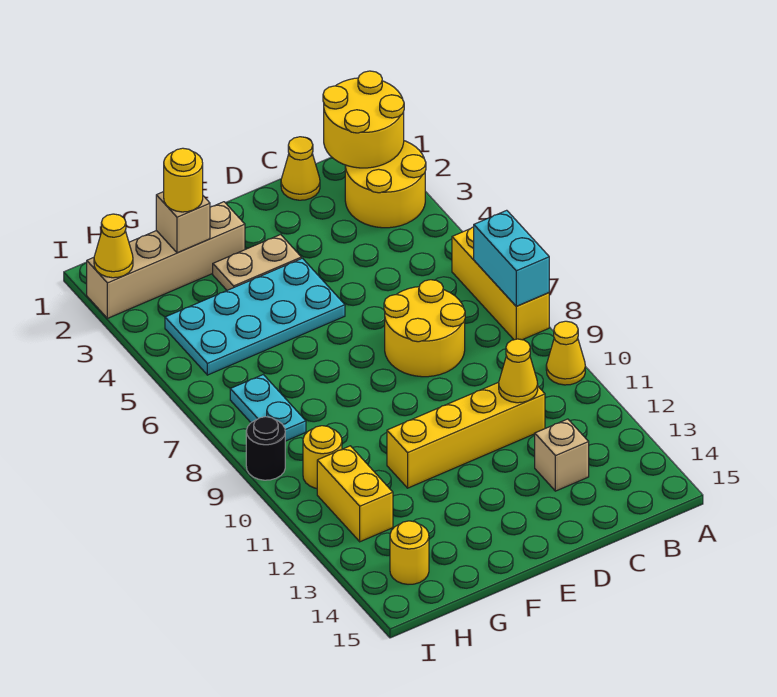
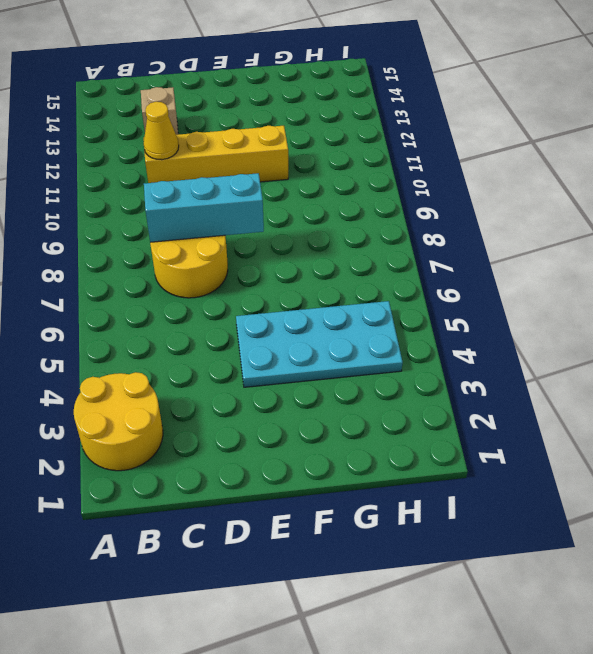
cyan brick C8:E8 level 2 -> none
none -> yellow brick A6:A8 level 1
none -> yellow cone A10 level 1
none -> yellow cone C1 level 1

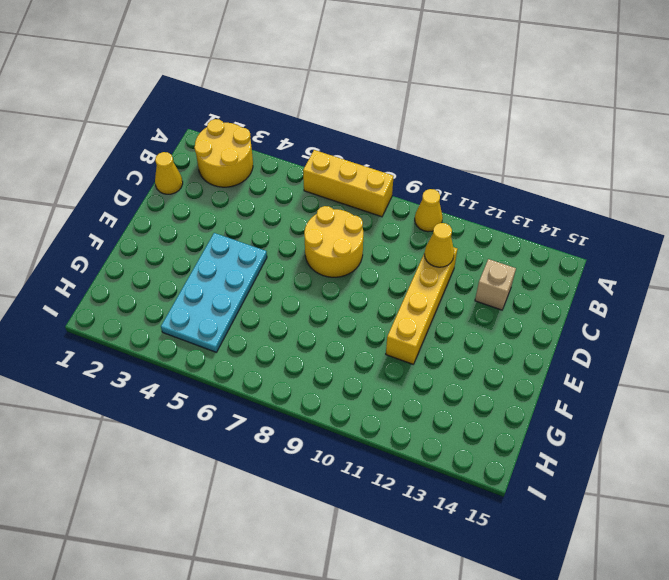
none -> tan plate E3:F3 level 1
none -> tan brick F2:I2 level 1
none -> cyan plate H7:H8 level 1

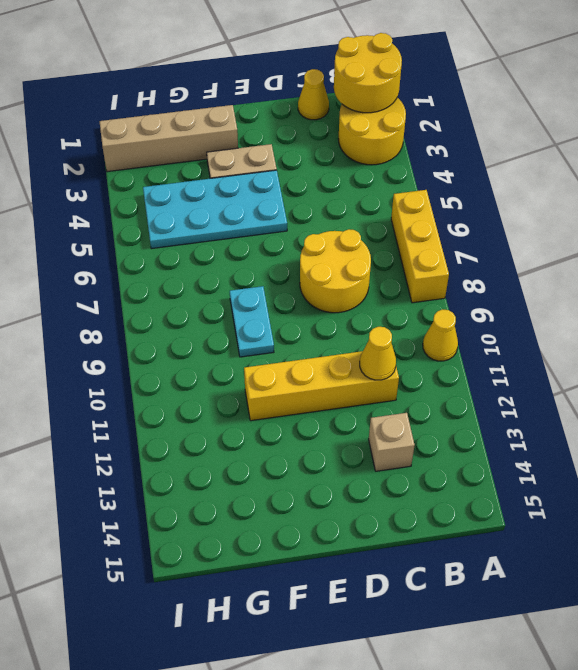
cyan plate F8:F9 level 1 -> cyan plate H7:H8 level 1
none -> yellow round brick H10 level 1
none -> yellow brick H11:H12 level 1
none -> yellow round brick H14 level 1

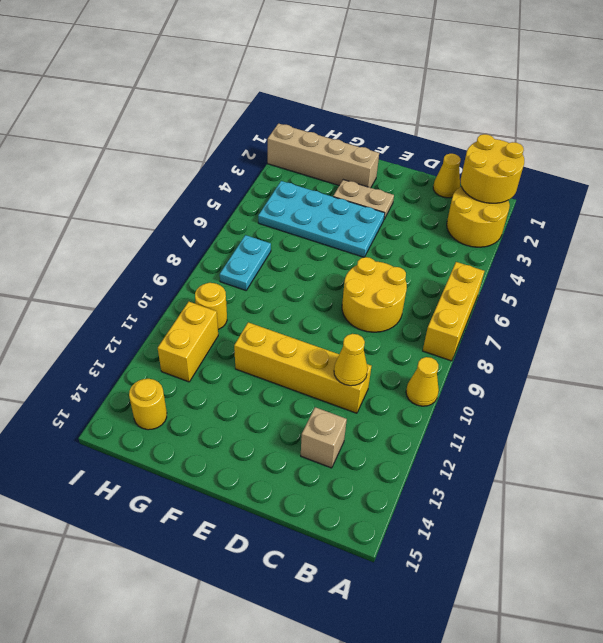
none -> black round brick I9 level 1
none -> cyan brick A7:A8 level 2
none -> tan brick G2 level 2

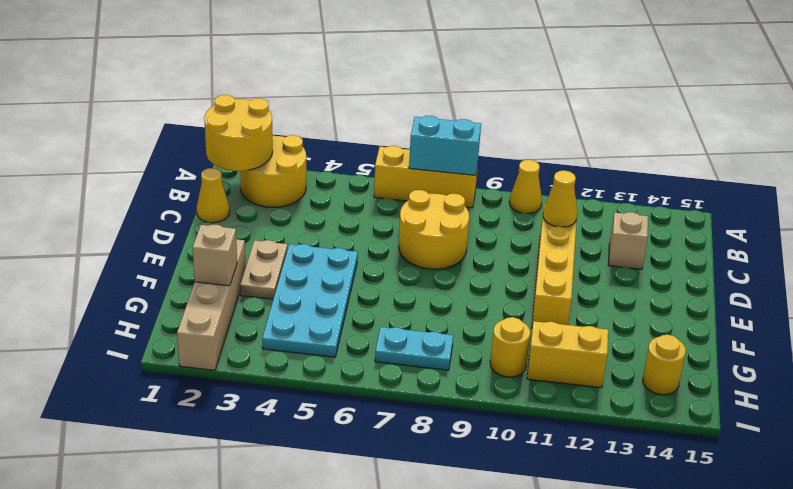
none -> black round brick I9 level 1
none -> yellow cone I2 level 2
none -> yellow round brick G2 level 3

